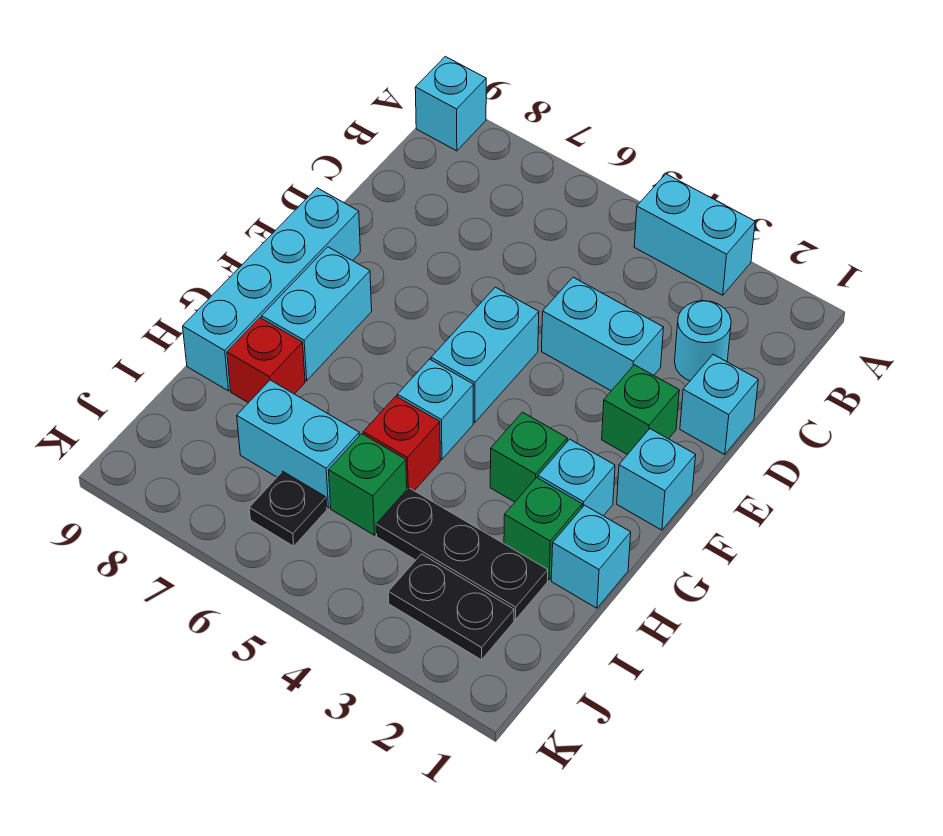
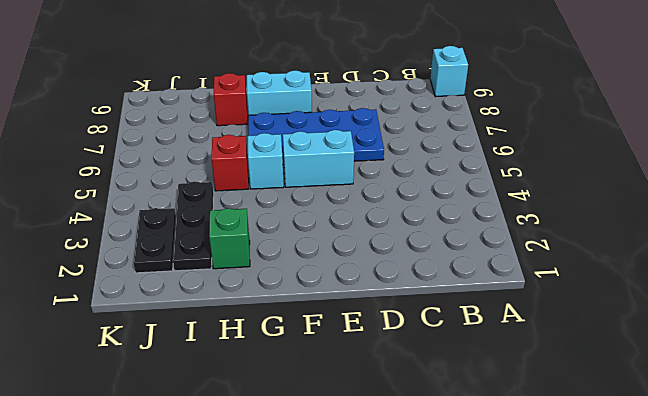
blue plate D6:G7 level 1 -> none
none -> cyan brick A3:A4 level 1
none -> cyan round brick C2 level 1
none -> cyan brick D1 level 1

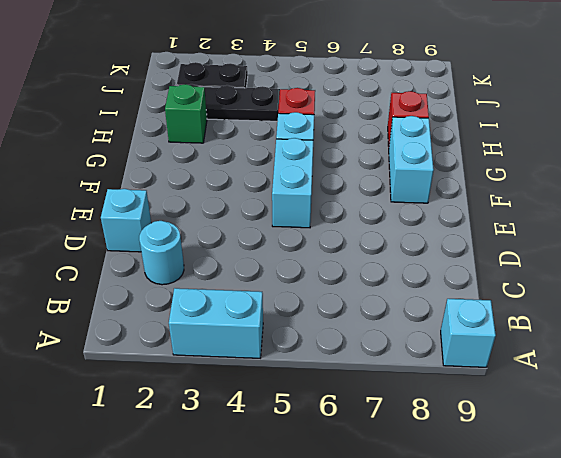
none -> cyan brick D3:D4 level 1
none -> green brick E2 level 1
none -> cyan brick E9:H9 level 1

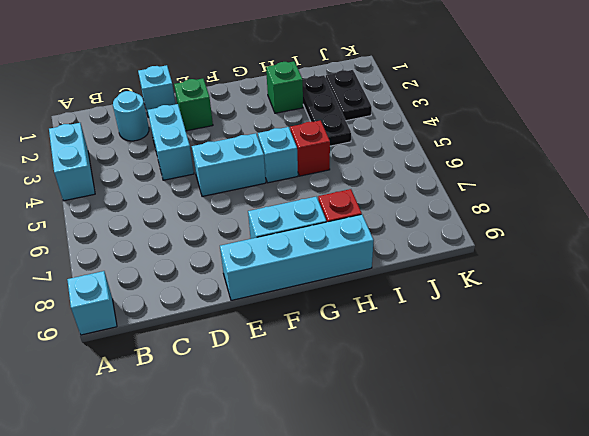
none -> cyan brick F1 level 1
none -> cyan brick G2 level 1
none -> green brick G3 level 1

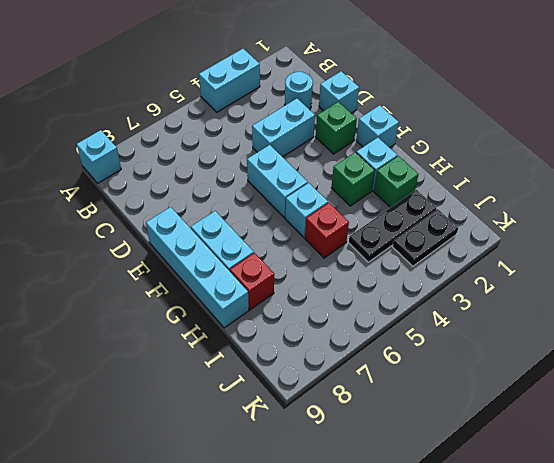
none -> cyan brick H1 level 1
none -> green brick I5 level 1
none -> cyan brick I6:I7 level 1

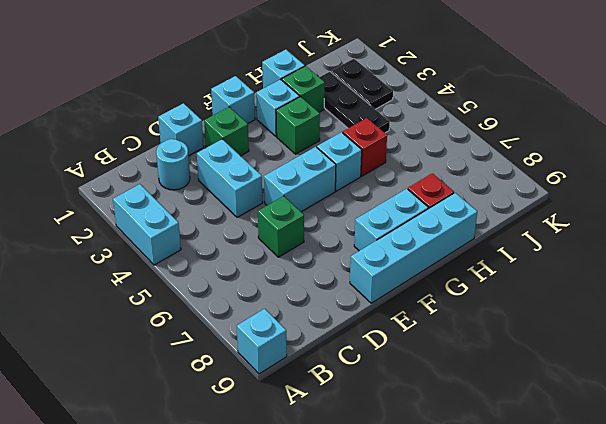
green brick D6 level 1 -> green brick I5 level 1
none -> cyan brick I6:I7 level 1
none -> black plate J6 level 1

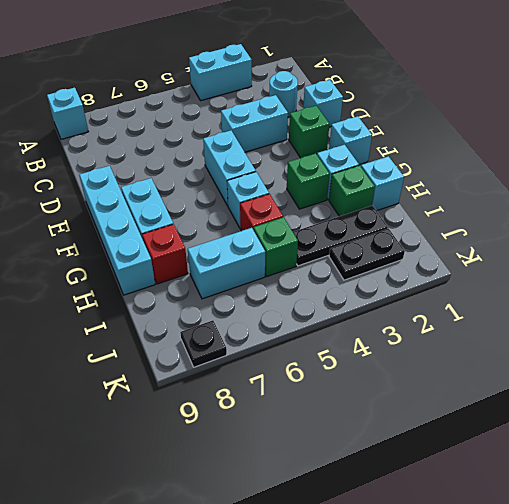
black plate K8 level 1 -> black plate J6 level 1

